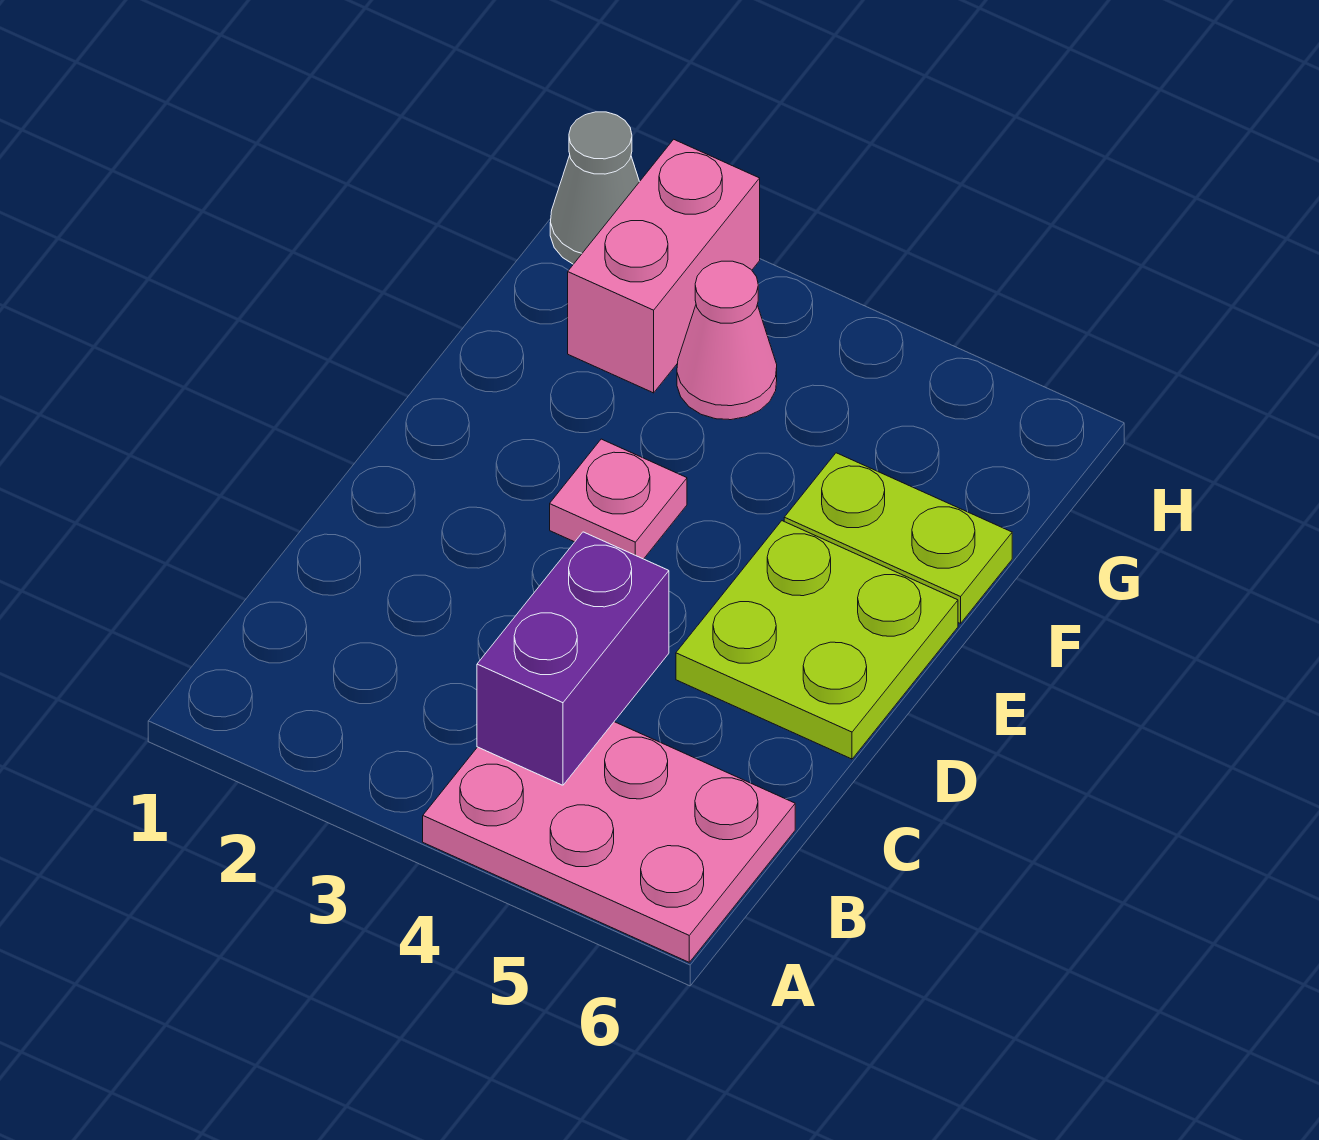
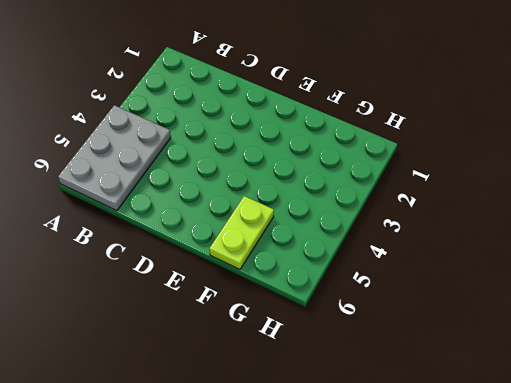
grey plate A4:B6 level 1 -> pink plate A4:B6 level 1
none -> lime plate D5:E6 level 1
none -> pink plate E3 level 1

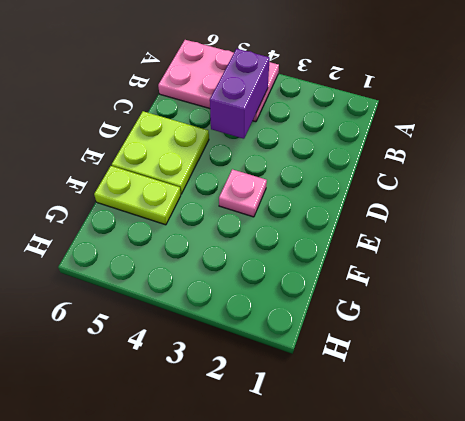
none -> pink brick G2:H2 level 1
none -> pink cone G3 level 1

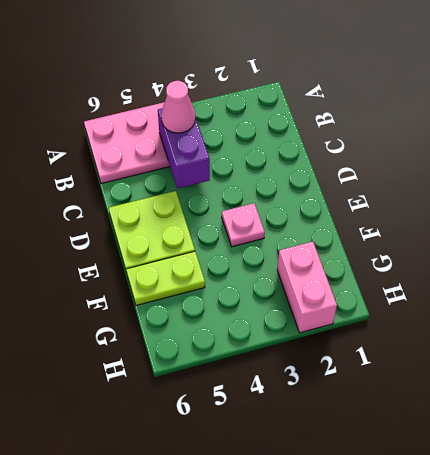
pink cone B4 level 3 -> pink cone G3 level 1
none -> grey cone H1 level 1

